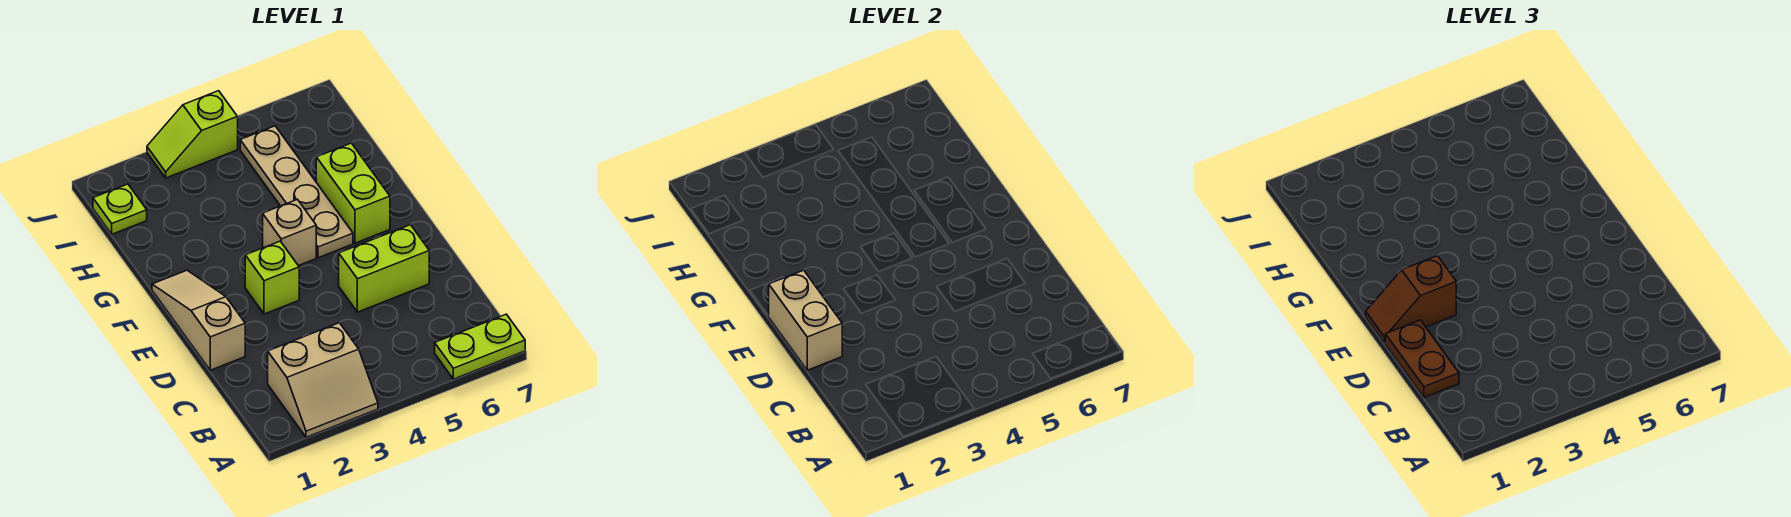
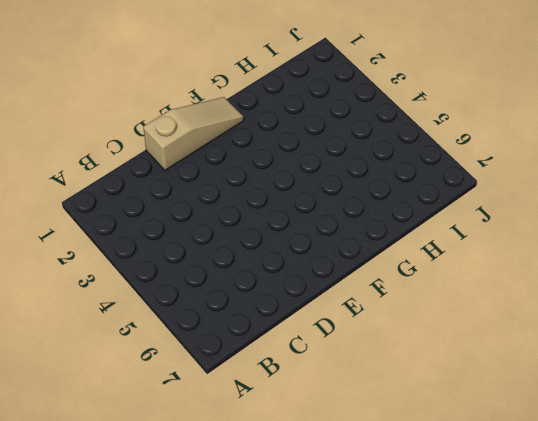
none -> tan slope A2:B3 level 1 top B
none -> lime plate A6:A7 level 1
none -> lime brick D5:D6 level 1

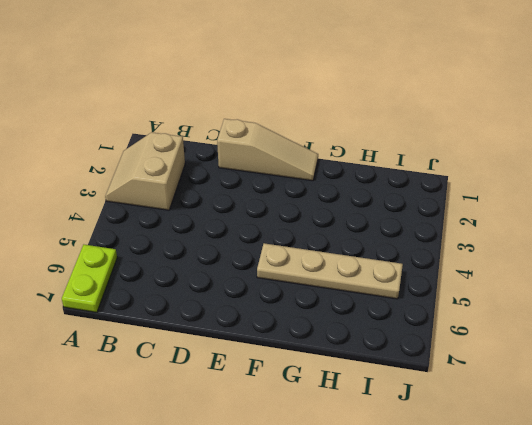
none -> lime brick D5:D6 level 1
none -> lime brick E3 level 1
none -> tan brick F4 level 1

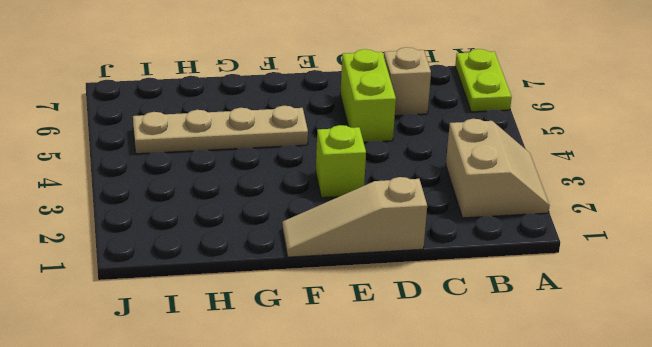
tan brick C6 level 1 -> tan brick F4 level 1
none -> lime brick F6:G6 level 1
none -> lime plate I1 level 1
none -> lime slope J3:J4 level 1 top 4

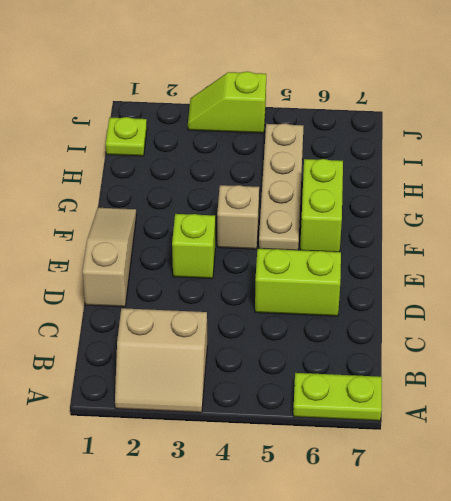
none -> tan brick D1:E1 level 2
none -> brown plate C1:D1 level 3
none -> brown slope E1:E2 level 3 top 2

